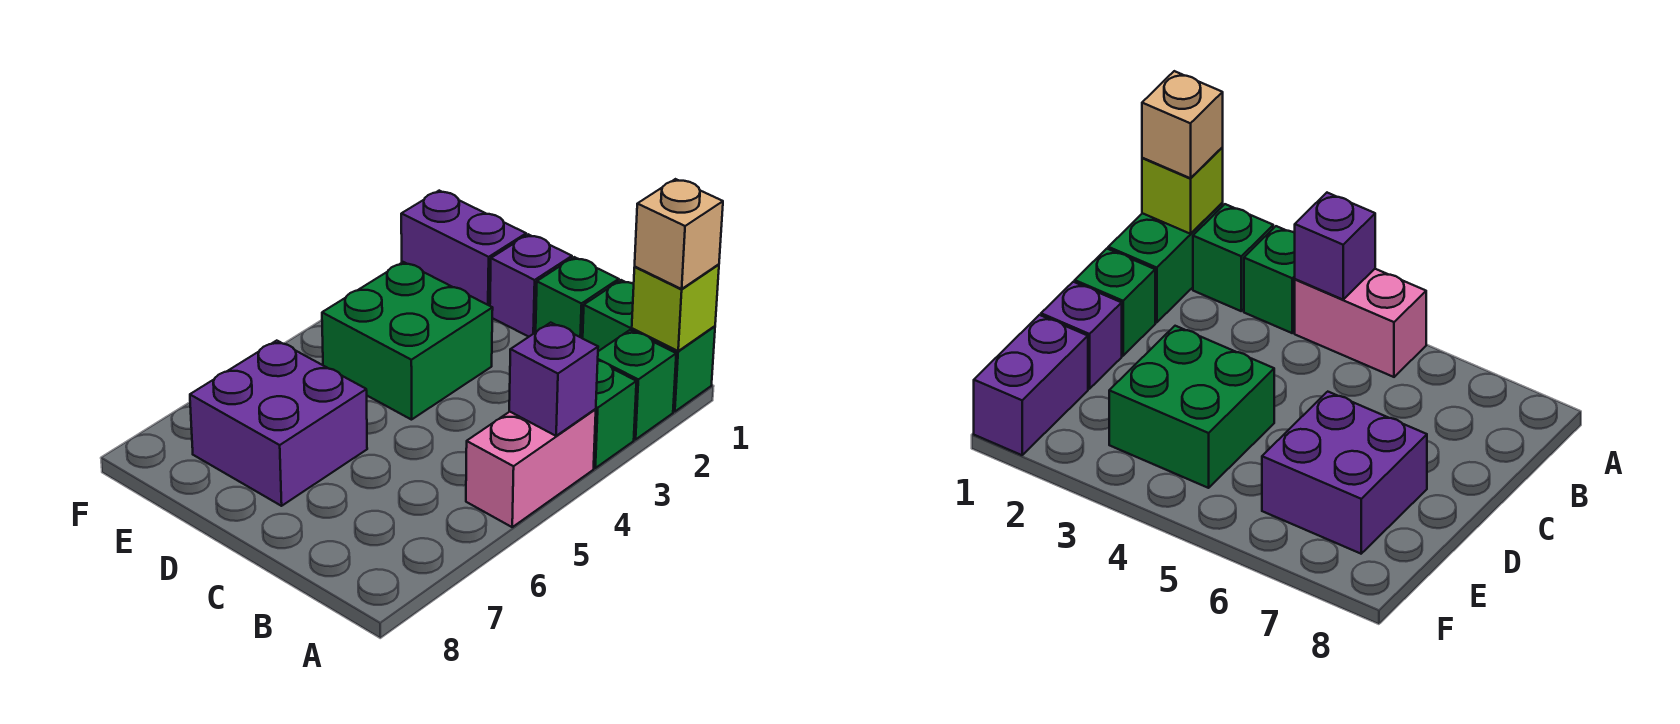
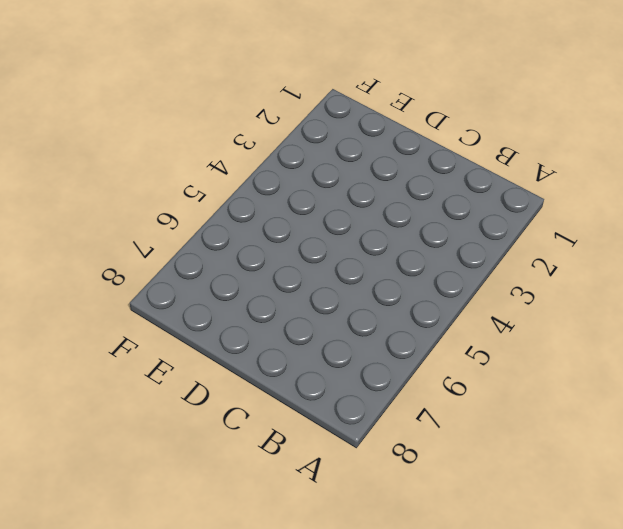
none -> green brick A1:B1 level 1
none -> green brick A2 level 1
none -> green brick A3 level 1

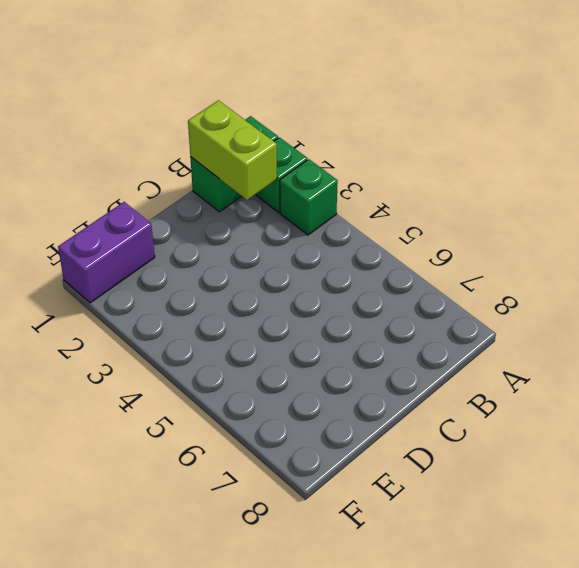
lime brick B1:B2 level 2 -> none
none -> pink brick A4:A5 level 1
none -> green brick C1 level 1
none -> purple brick D1 level 1

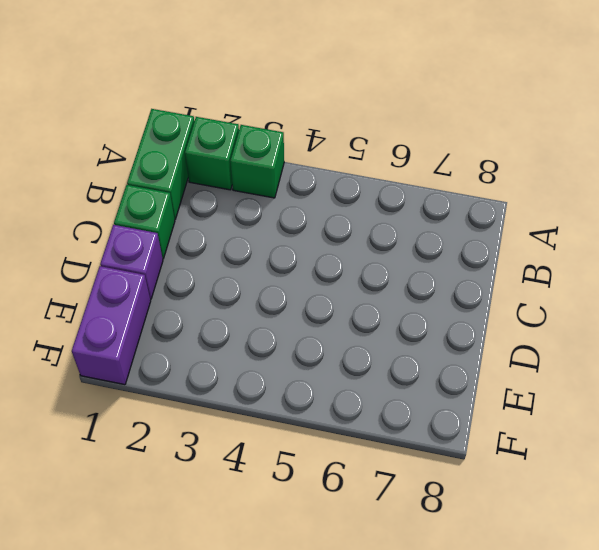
none -> pink brick A4:A5 level 1
none -> green brick D3:E4 level 1
none -> purple brick D6:E7 level 1

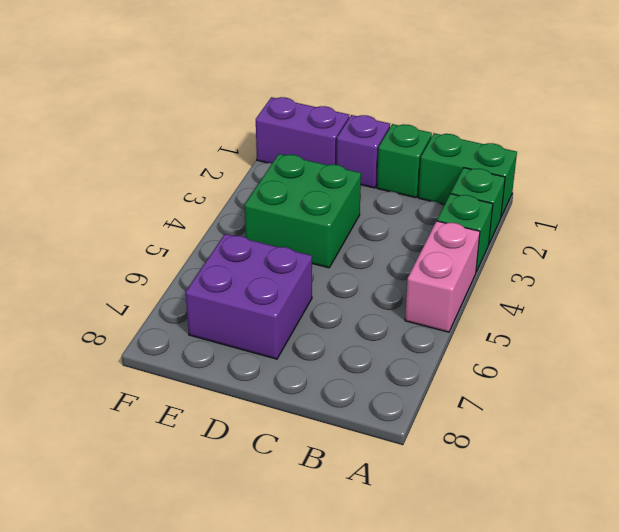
none -> lime brick A1 level 2
none -> purple brick A4 level 2
none -> tan brick A1 level 3

